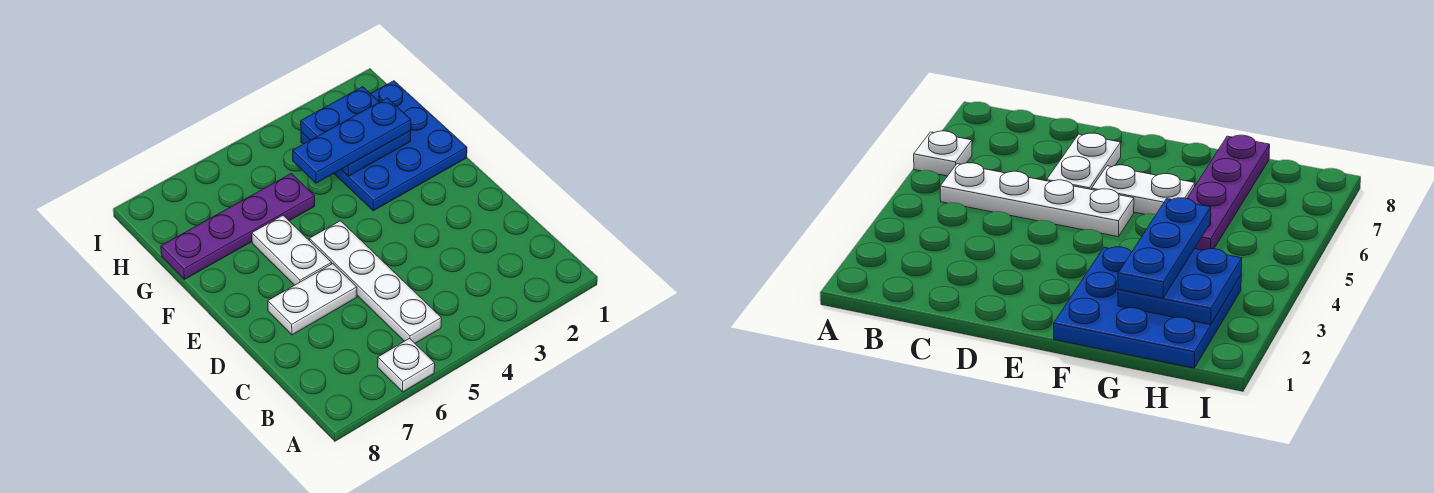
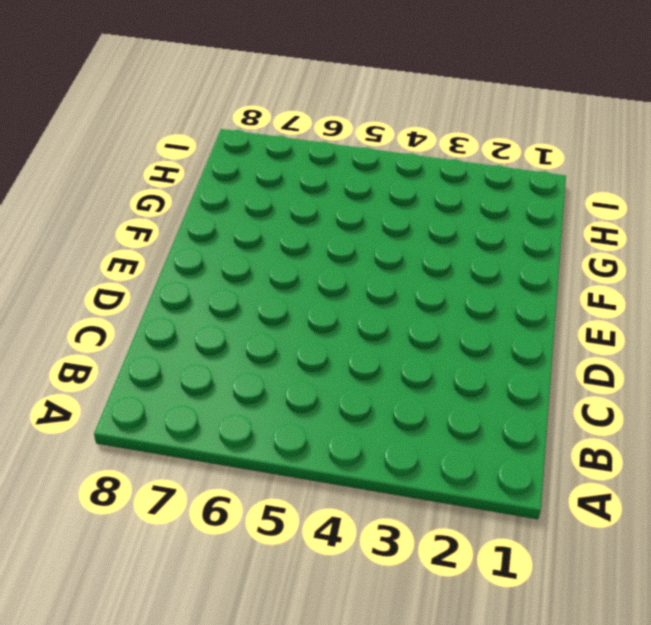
none -> white plate A6 level 1
none -> white plate B5:E5 level 1

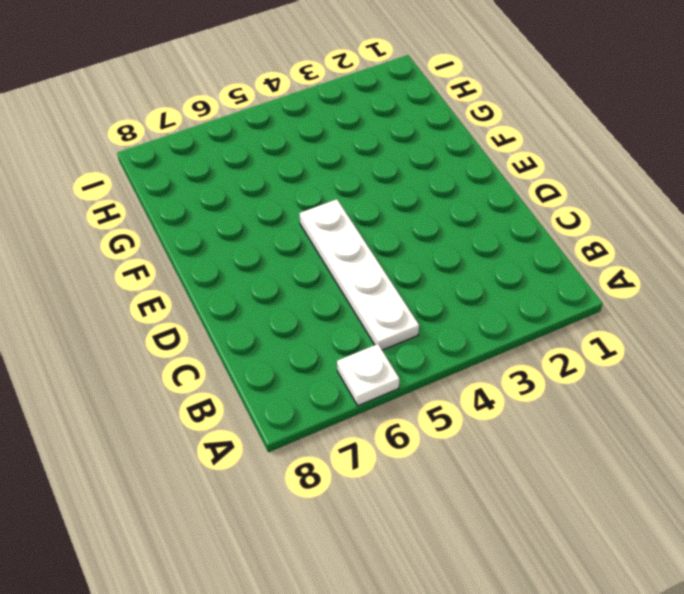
none -> white plate D6:D7 level 1
none -> white plate E6:F6 level 1

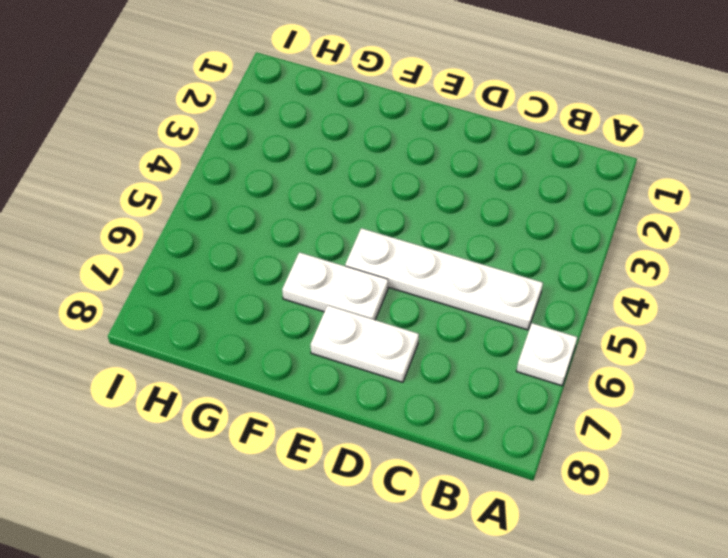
white plate D7:E7 level 1 -> white plate D6:D7 level 1
none -> blue plate F1:H3 level 1
none -> purple plate G5:G8 level 1

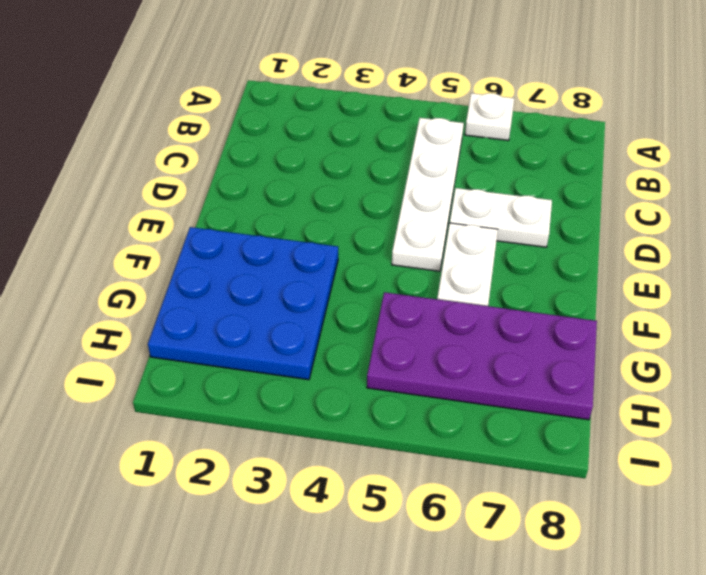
purple plate G5:H8 level 1 -> purple plate G5:G8 level 1
none -> blue plate G2:H3 level 2
none -> blue plate G2:G4 level 3

